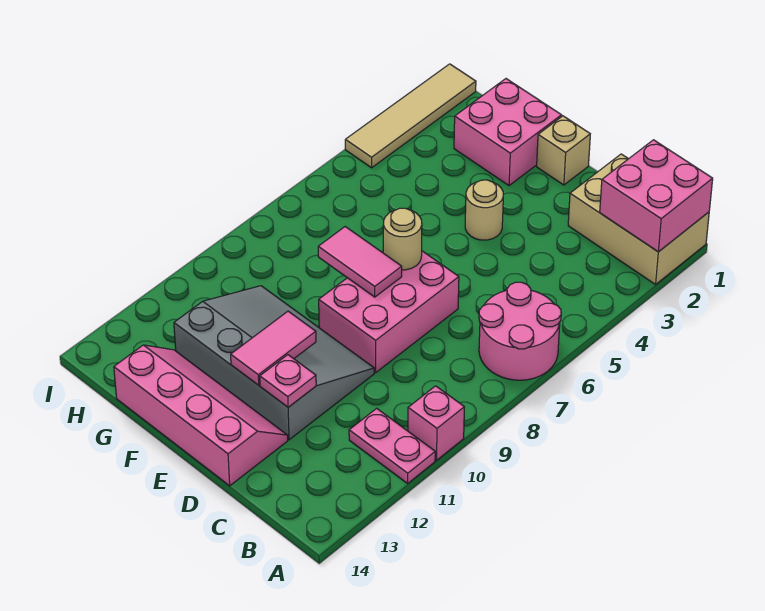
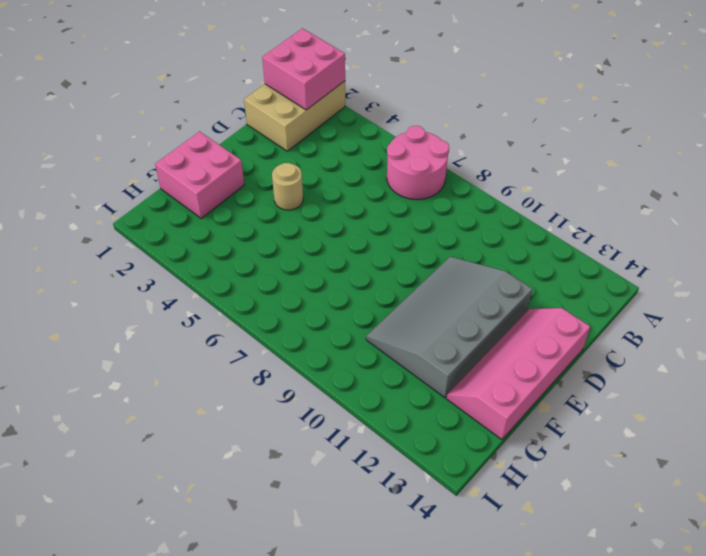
none -> pink brick A10 level 1
none -> pink plate A11:B11 level 1
none -> pink brick D7:E9 level 1

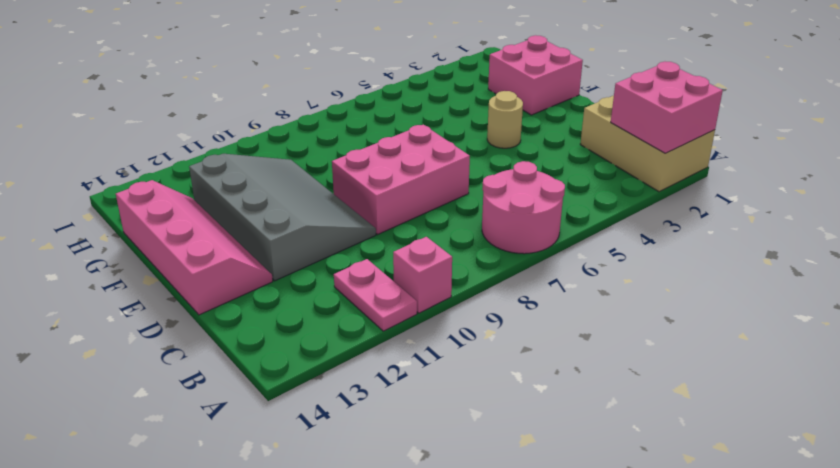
none -> tan brick E1 level 1
none -> tan tile I1:I4 level 1
none -> pink plate D12 level 2

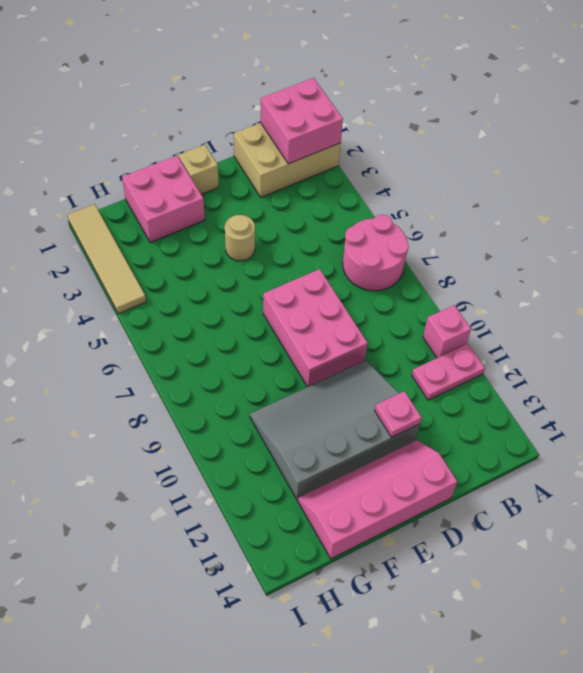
none -> tan round brick E7 level 2
none -> pink tile E8:F8 level 2
none -> pink tile E11:E12 level 2

